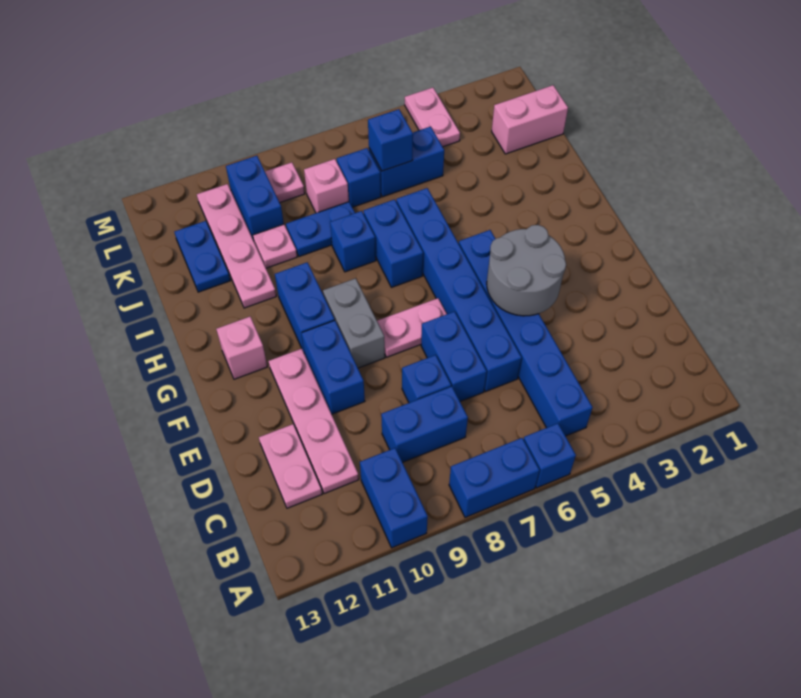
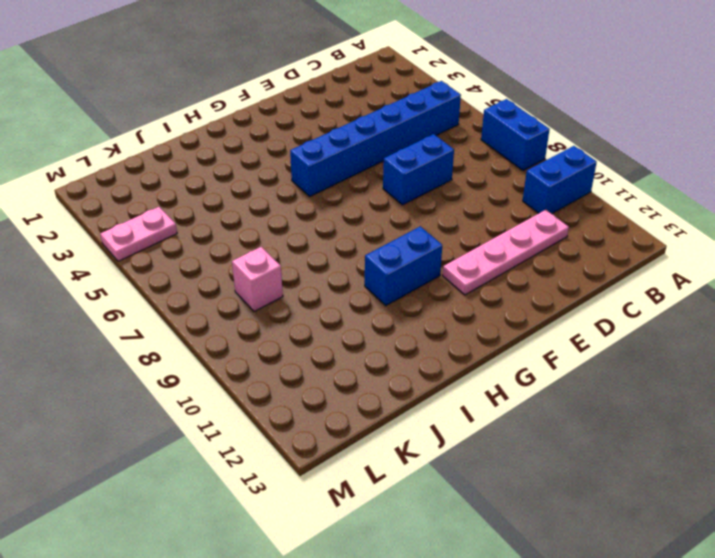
none -> blue brick A6 level 1
none -> blue brick C8:C9 level 1
none -> pink plate C12:D12 level 1
none -> blue brick D6:I6 level 1

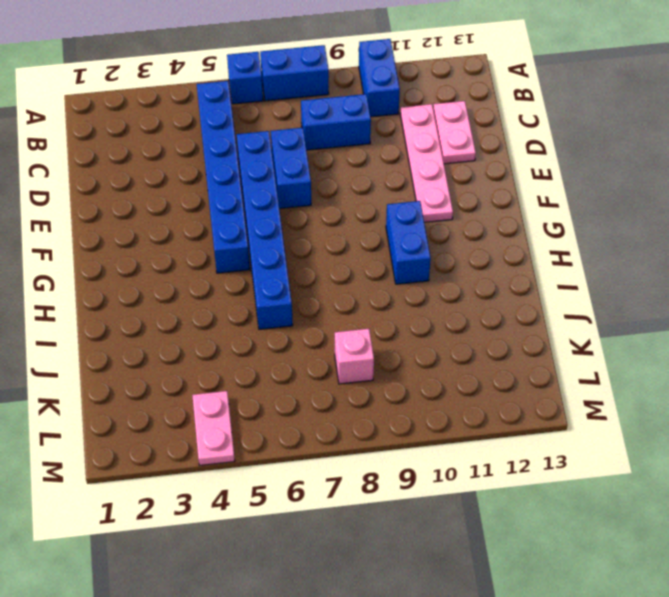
none -> blue brick D8 level 1
none -> blue brick E10:F10 level 1
none -> pink plate F7:F8 level 1
none -> grey brick F9:G9 level 1

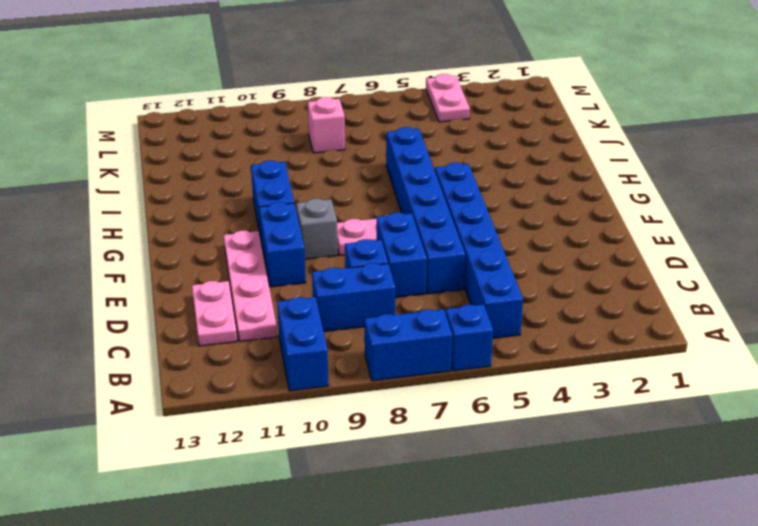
grey brick F9 level 1 -> grey brick F9:G9 level 1
none -> pink brick G12 level 1
none -> blue brick H7:I7 level 1
none -> blue brick I8 level 1
none -> pink plate I11:L11 level 1

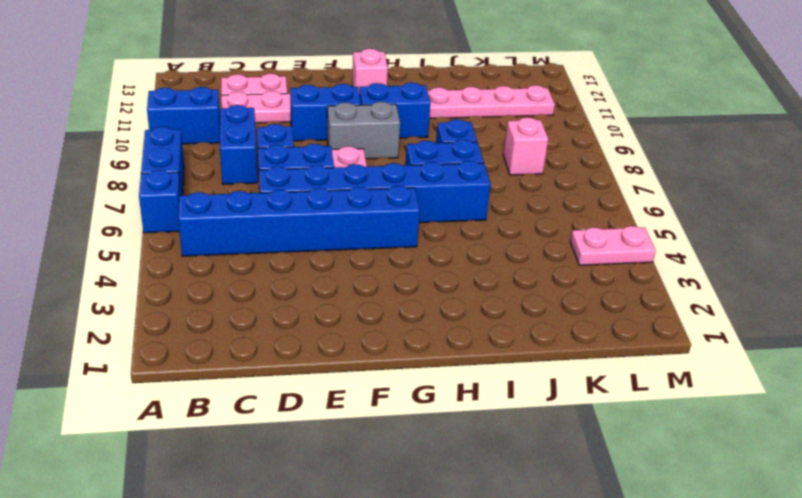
none -> blue plate J8:J9 level 1
none -> pink plate J10 level 1
none -> blue plate J12:K12 level 1
none -> pink brick K1:K2 level 1

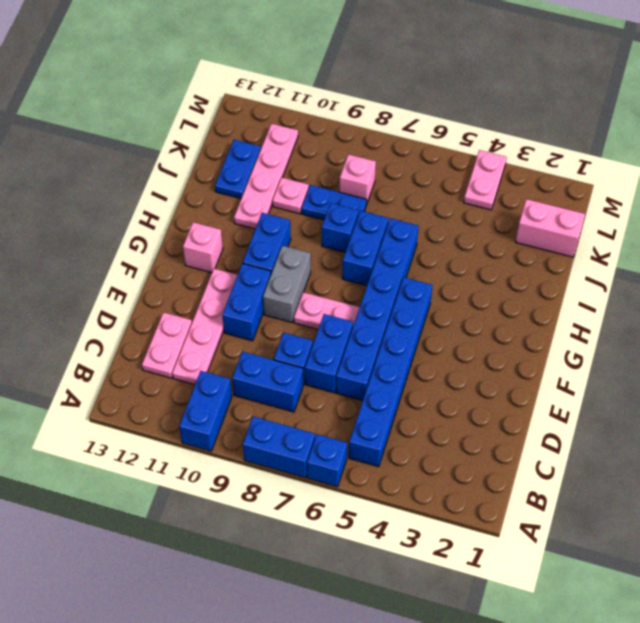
none -> blue brick K5:K6 level 1
none -> blue brick K7 level 1
none -> blue brick K10:L10 level 1
none -> pink plate L9 level 1

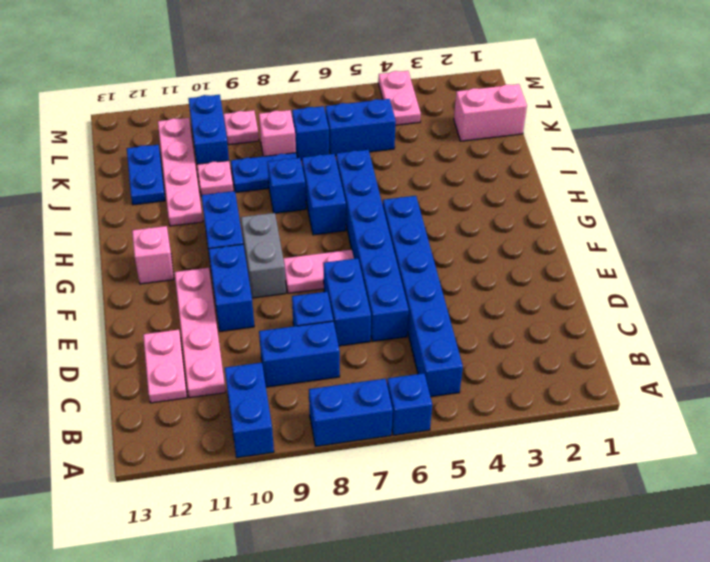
none -> grey round brick E4:F5 level 2
none -> blue brick K6 level 2

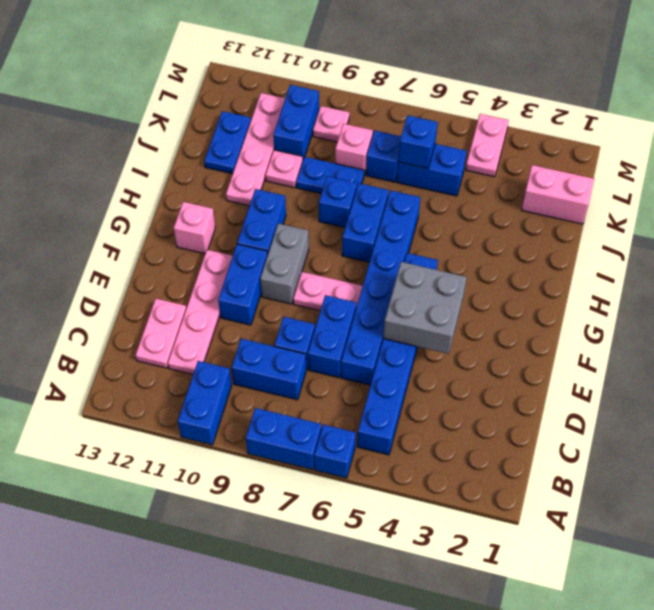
grey brick E4:F5 level 2 -> grey round brick E4:F5 level 2

